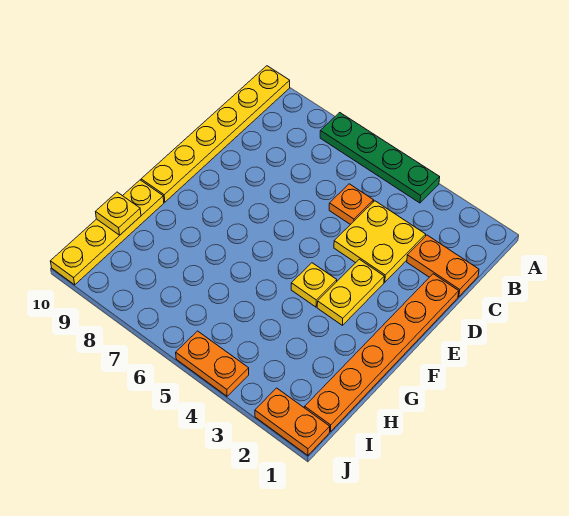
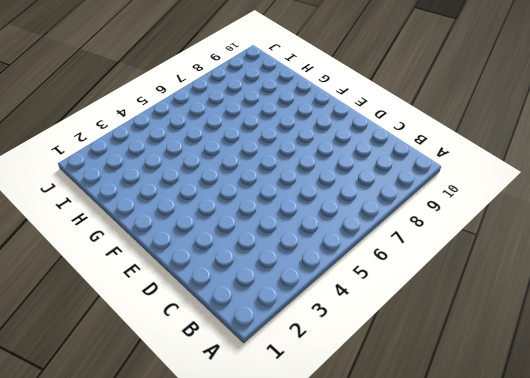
none -> green plate A4:A7 level 1
none -> yellow plate A10:F10 level 1
none -> orange plate C1:C2 level 1

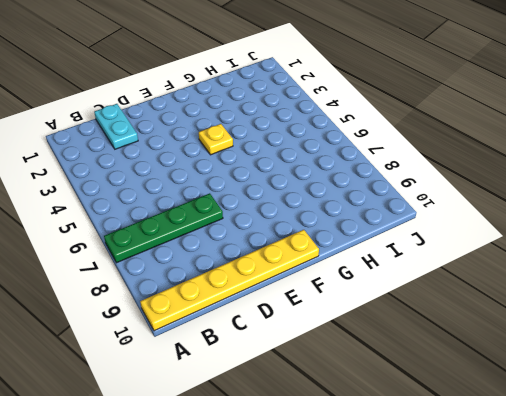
green plate A7:D7 level 1 -> green plate A4:A7 level 1
cyan plate C1:C2 level 1 -> orange plate C1:C2 level 1
none -> yellow plate C3:D4 level 1
none -> orange plate C5 level 1
none -> orange plate D1:I1 level 1

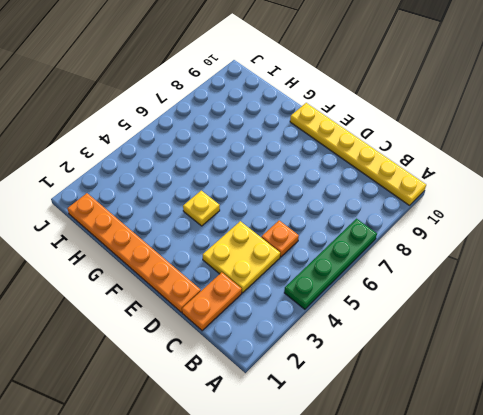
none -> yellow plate E3:F3 level 1
none -> yellow plate G10:J10 level 1
none -> orange plate J1:J2 level 1

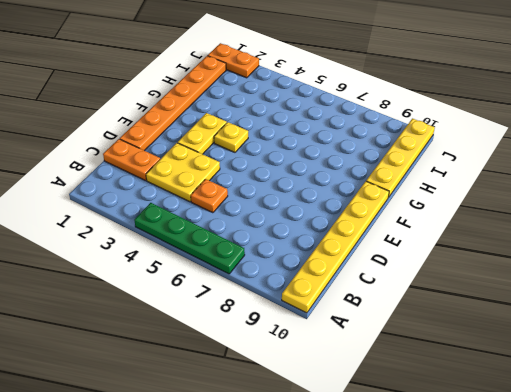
none -> orange plate J4:J5 level 1
none -> yellow plate H10 level 2

